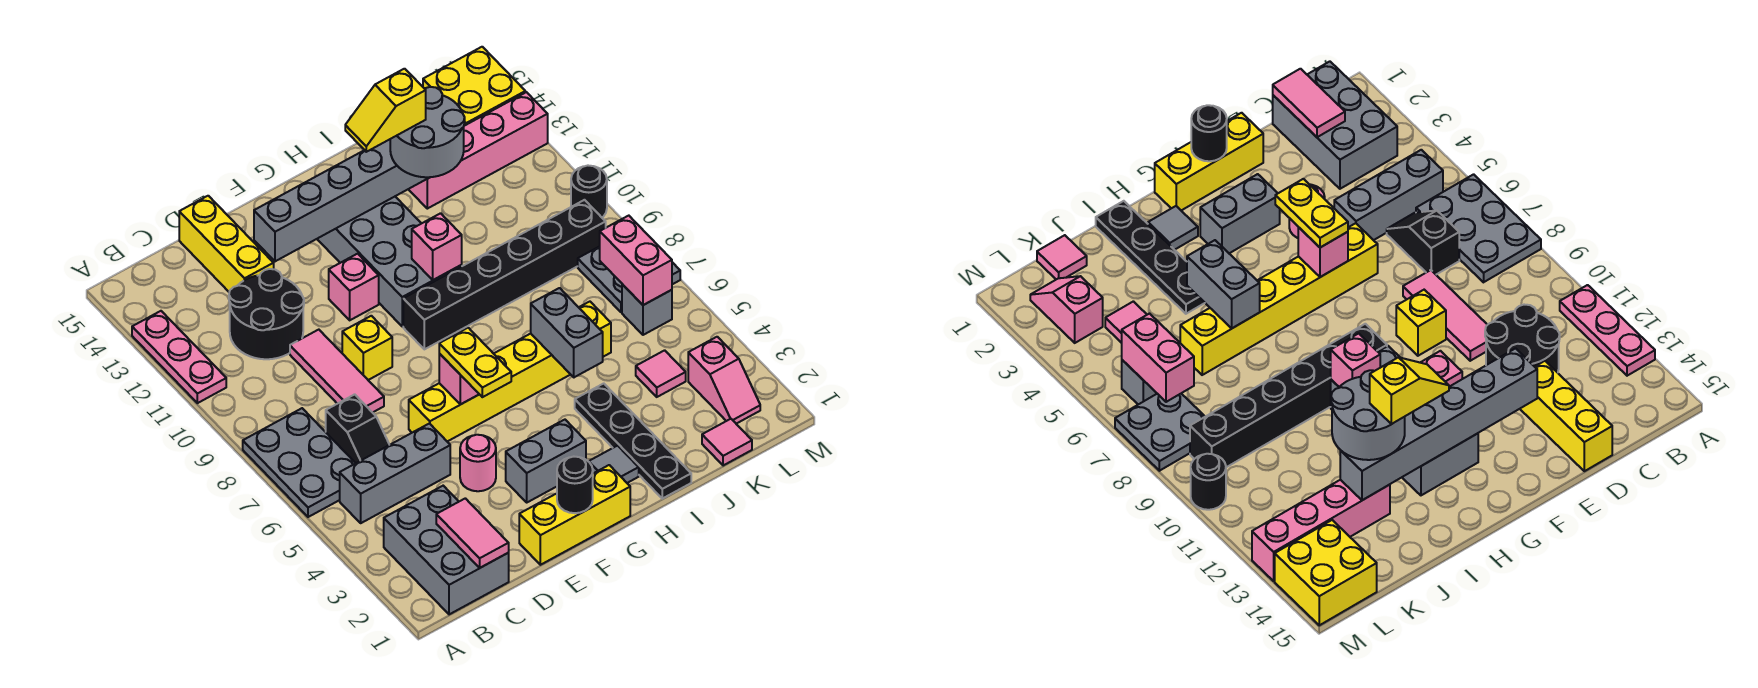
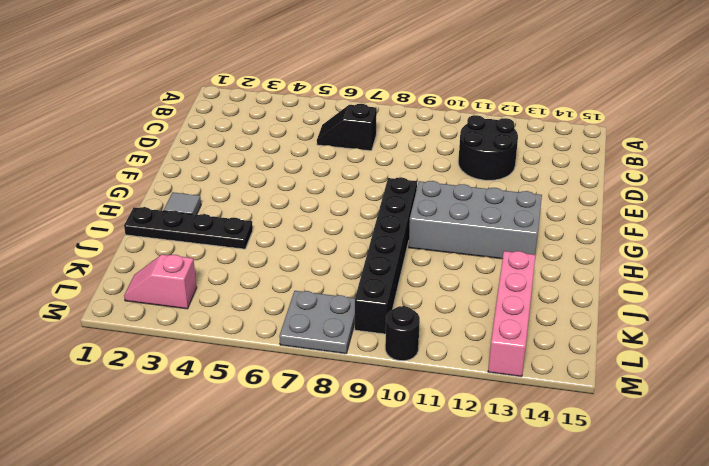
none -> grey plate A6:B8 level 1
none -> pink plate A11:A13 level 1
none -> grey brick B1:C3 level 1
none -> grey brick B5:D5 level 1

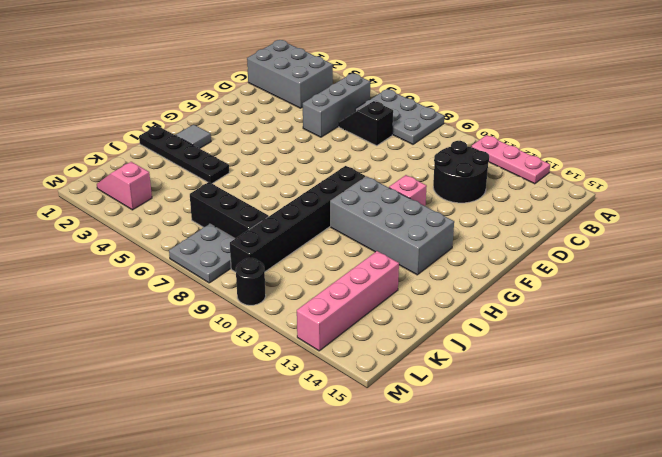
black brick K6:K8 level 1 -> none
none -> pink tile D8:D10 level 1
none -> yellow brick D13:D15 level 1
none -> yellow brick E1:G1 level 1
none -> pink round brick E4 level 1

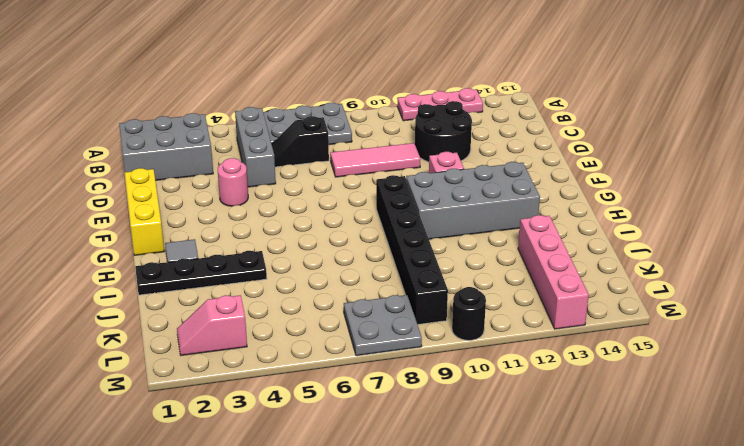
none -> yellow brick D13:D15 level 1
none -> yellow brick E6:J6 level 1
none -> yellow brick E9 level 1
none -> grey brick F3:G3 level 1

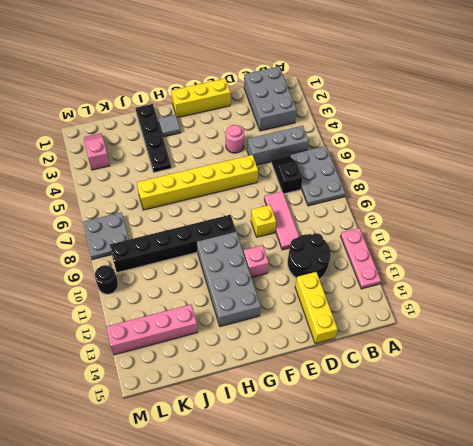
none -> grey brick F3:G3 level 1
none -> pink tile K1 level 1
none -> pink tile K4 level 1
none -> grey brick L6 level 1

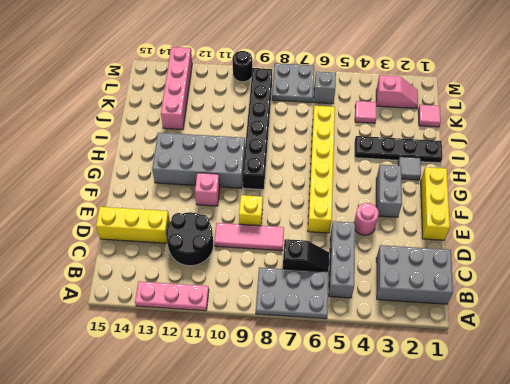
none -> yellow brick L14:M15 level 1
none -> pink tile C1:C2 level 2
none -> grey brick E13:J13 level 2
none -> black round brick F1 level 2

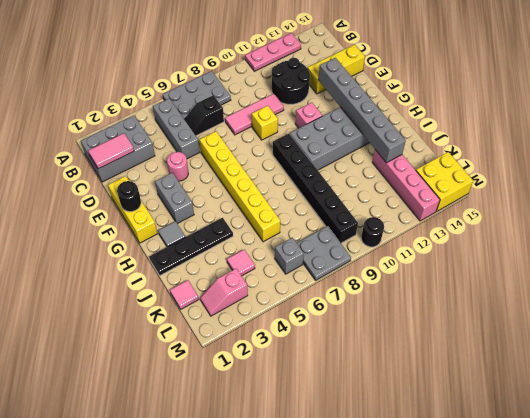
none -> pink brick F6 level 2
none -> pink brick H10 level 2
none -> grey brick I5:I6 level 2
none -> pink brick L6:L7 level 2

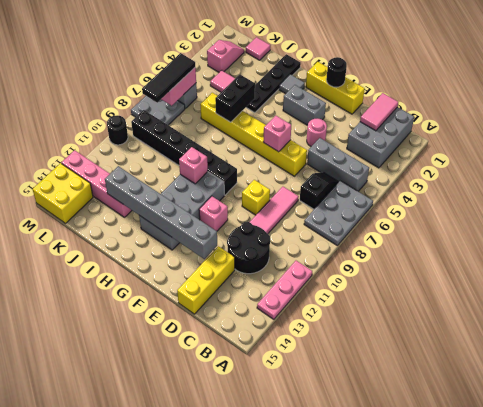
black brick I5:I6 level 2 -> grey brick I5:I6 level 2
black tile L6:L8 level 3 -> none
none -> yellow plate F5:F6 level 3
none -> grey round brick I12:J13 level 3
none -> yellow slope H13:I13 level 4 top I

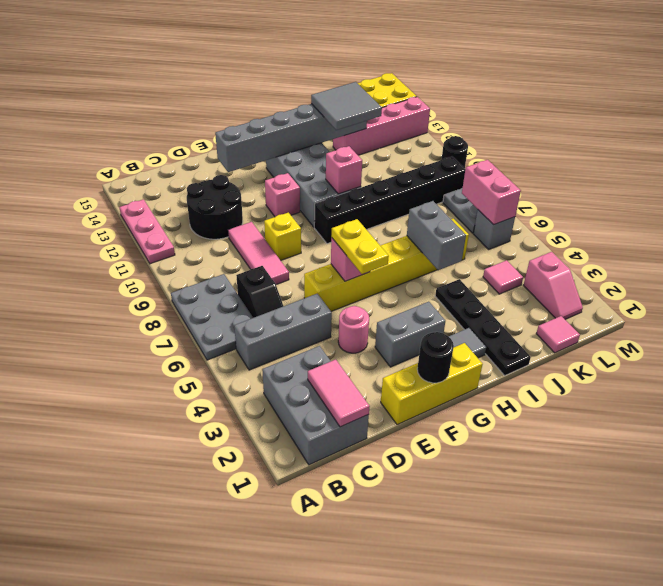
grey tile I12:J13 level 3 -> grey round brick I12:J13 level 3
none -> yellow brick D13:D15 level 1
none -> yellow slope H13:I13 level 4 top I

